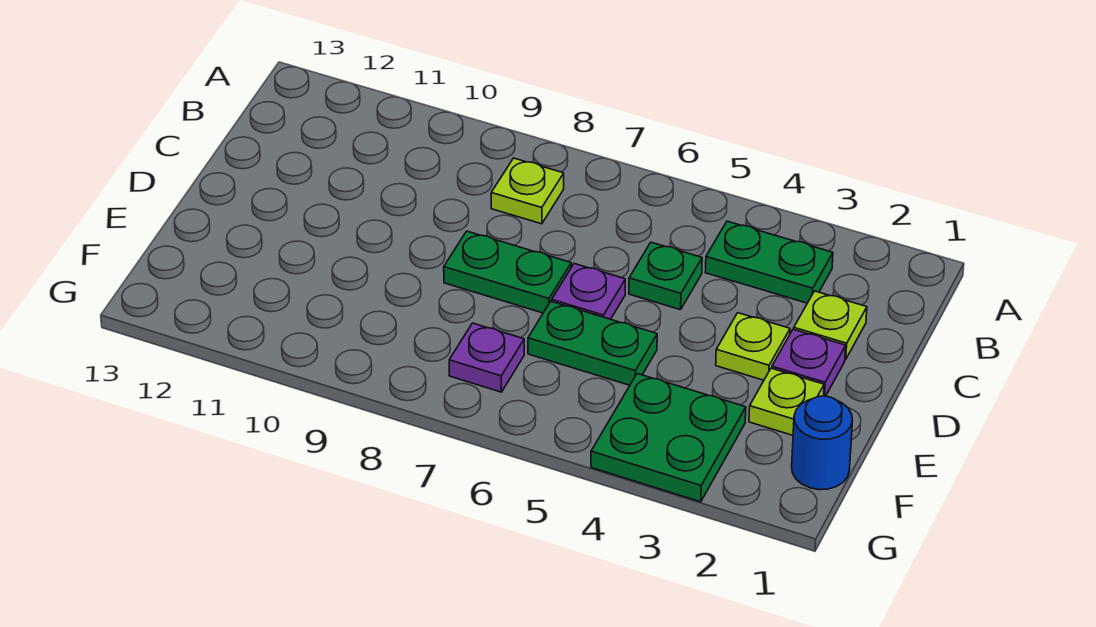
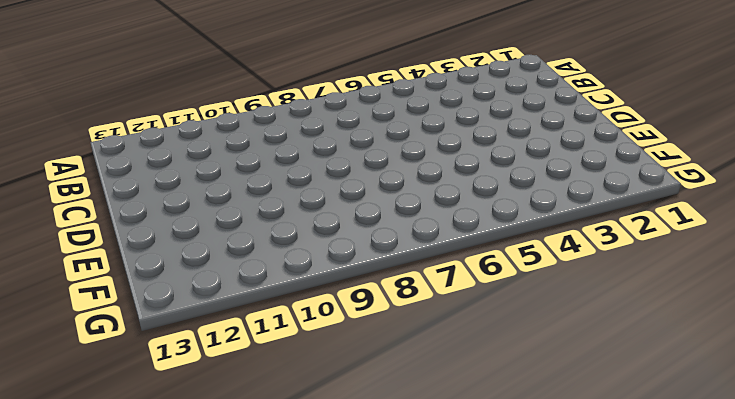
none -> green plate B3:B4 level 1
none -> lime plate B8 level 1
none -> lime plate C2 level 1

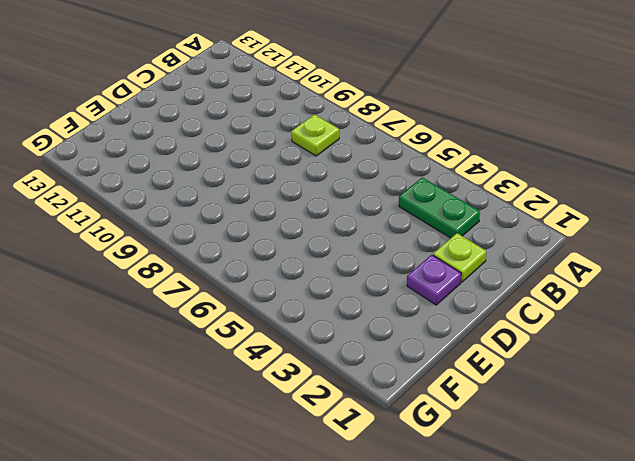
none -> green plate C5 level 1
none -> lime plate D3 level 1
none -> purple plate D6 level 1

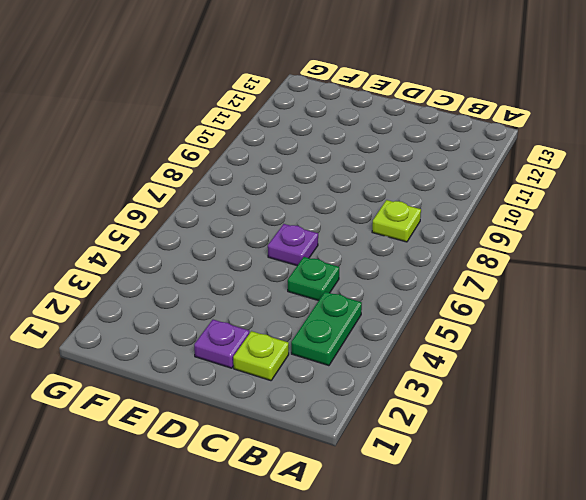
none -> lime plate D3 level 1
none -> green plate D7:D8 level 1
none -> lime plate E2 level 1

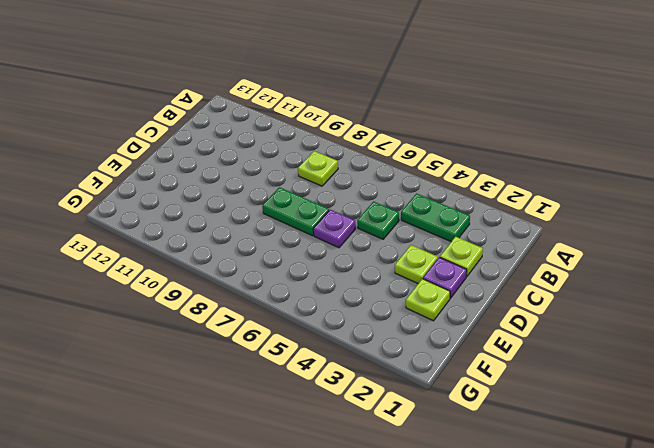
none -> green plate E5:E6 level 1
none -> blue round brick F1 level 1
none -> green plate F3:G4 level 1

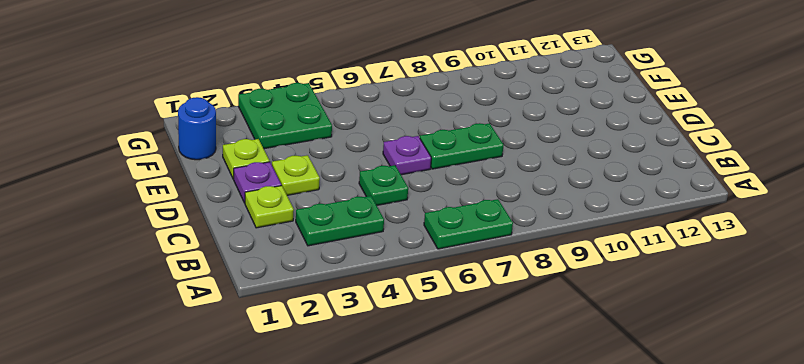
green plate A6:A7 level 1 -> green plate E5:E6 level 1
none -> lime plate B8 level 1
none -> purple plate F7 level 1

